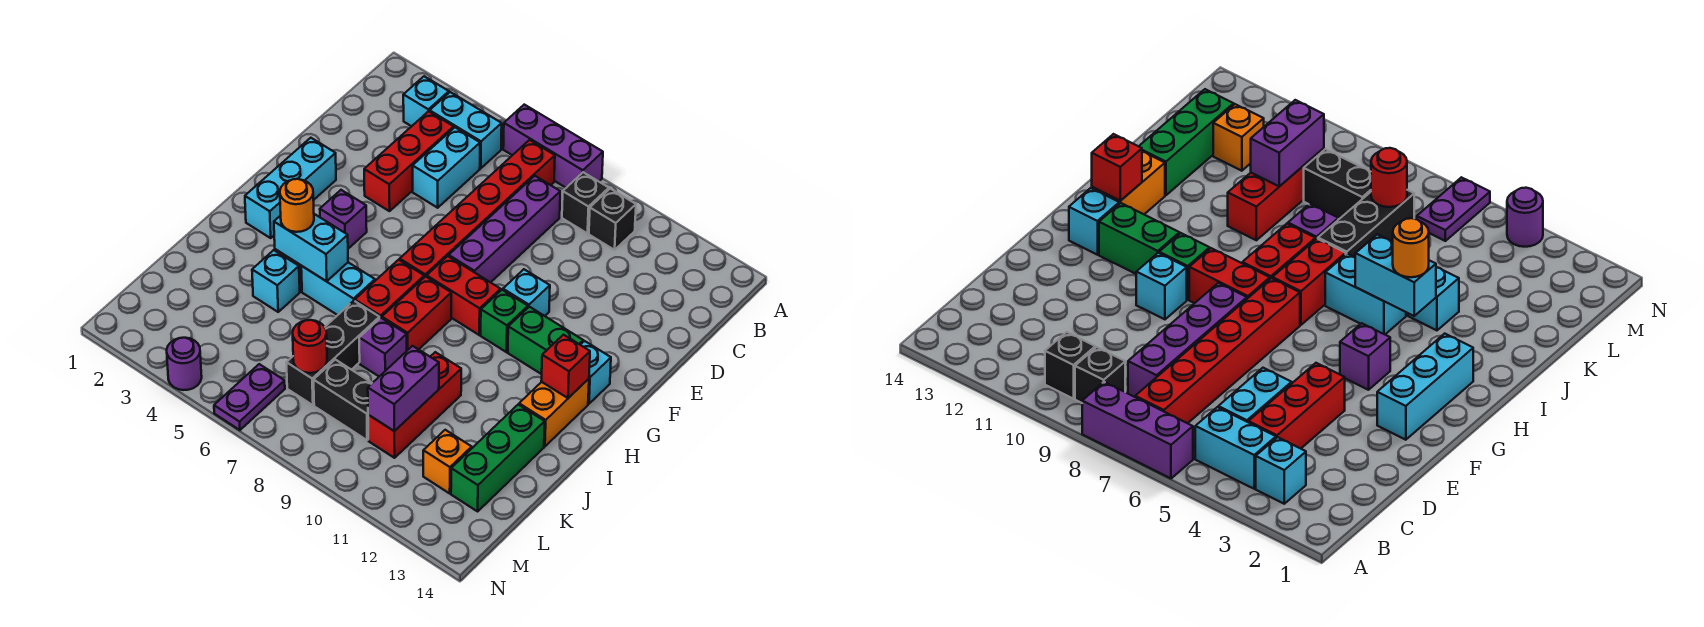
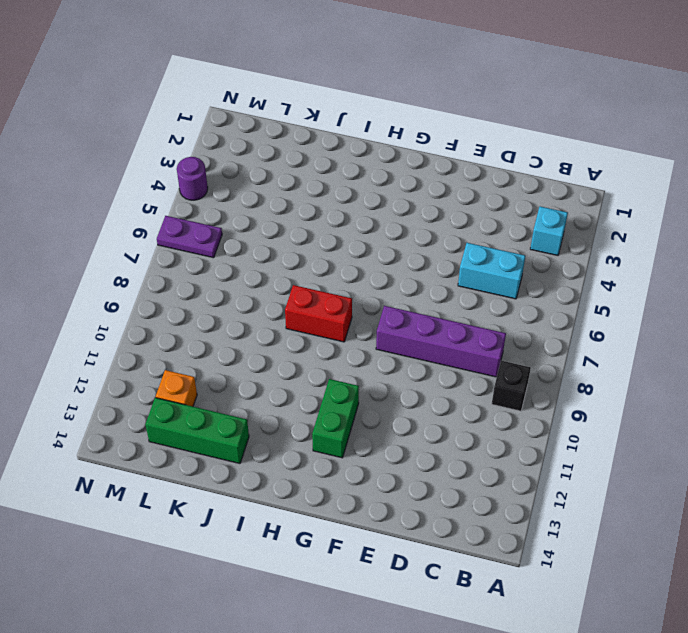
none -> purple brick A6:A8 level 1
none -> cyan brick B4:B5 level 1
none -> red brick B7:G7 level 1
none -> black brick B10 level 1

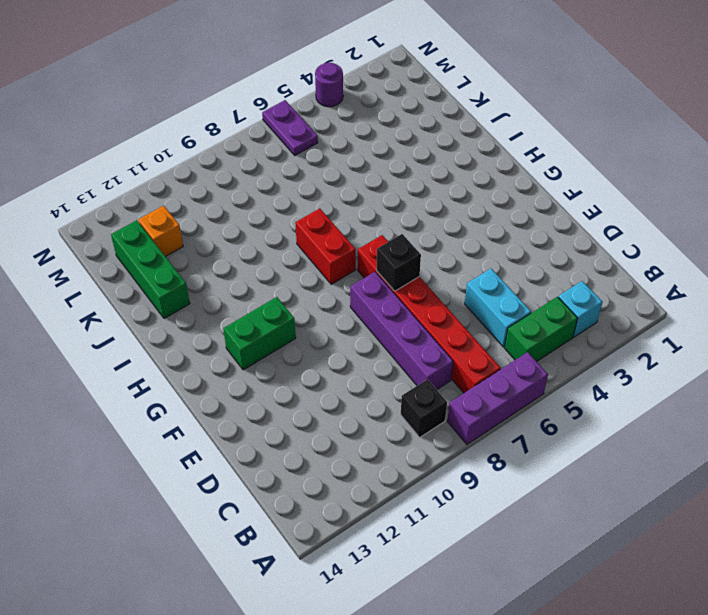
green brick B4:B5 level 1 -> cyan brick B4:B5 level 1
black brick F7 level 2 -> black brick B10 level 1
none -> red brick C4:E4 level 1
none -> cyan brick F2:H2 level 1
none -> cyan brick F10 level 1
none -> purple brick G4 level 1

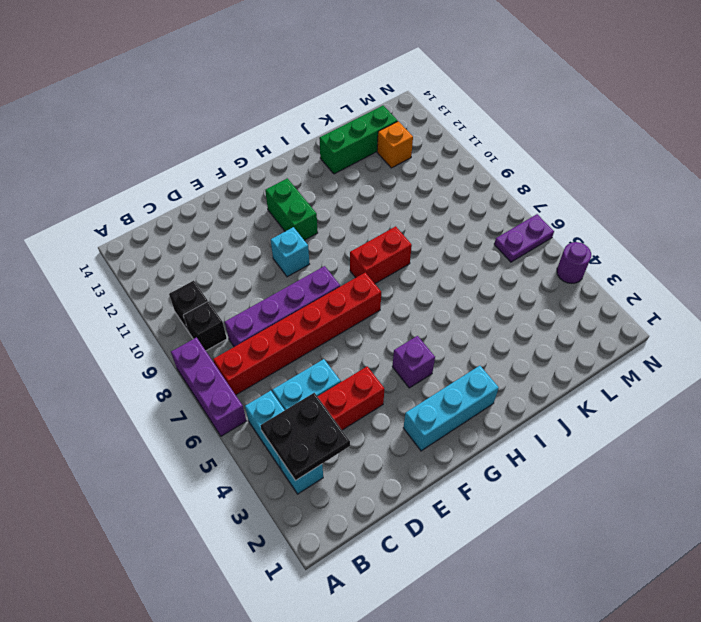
black plate B3:C4 level 2 -> none
none -> red brick G8:G9 level 1
none -> green brick G10 level 1
none -> cyan brick G13 level 1
none -> red brick H7:I7 level 1

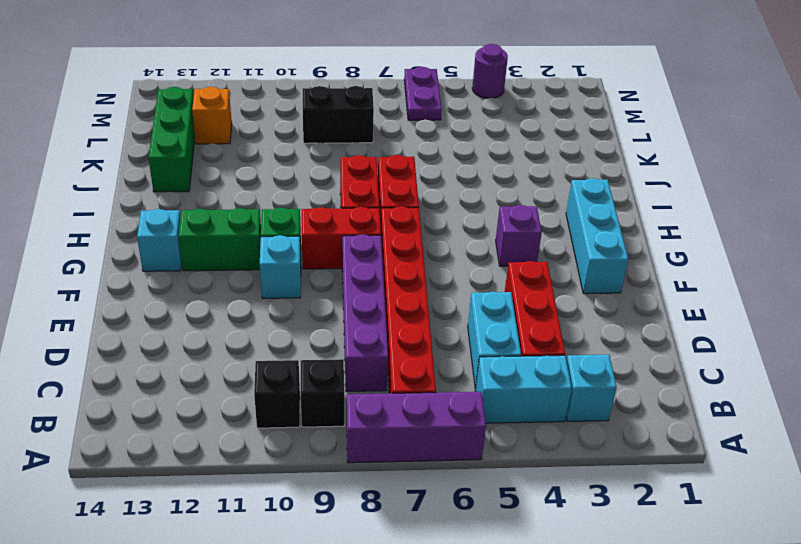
none -> orange brick H13:I13 level 1
none -> cyan brick I5:I6 level 1
none -> cyan brick J4 level 1
none -> black brick J7:L7 level 1

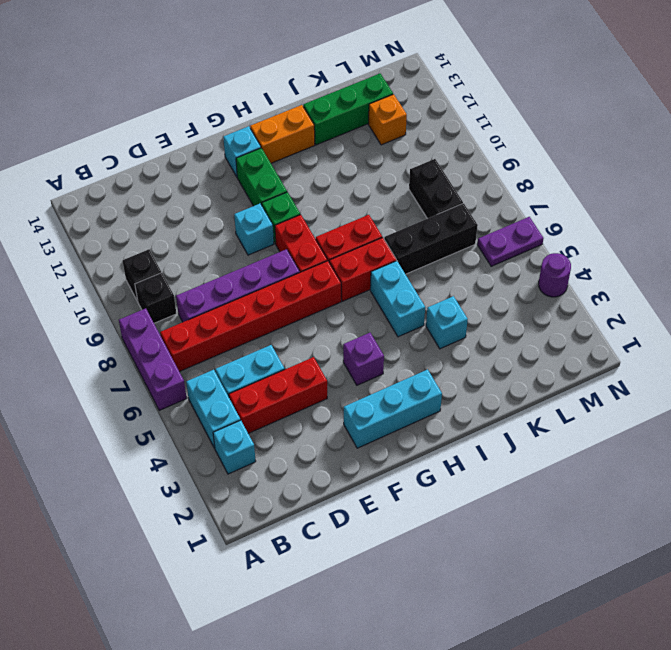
none -> purple brick J8 level 1
none -> red brick J10:L10 level 1
none -> red brick H13 level 2
none -> cyan brick I4:I5 level 2

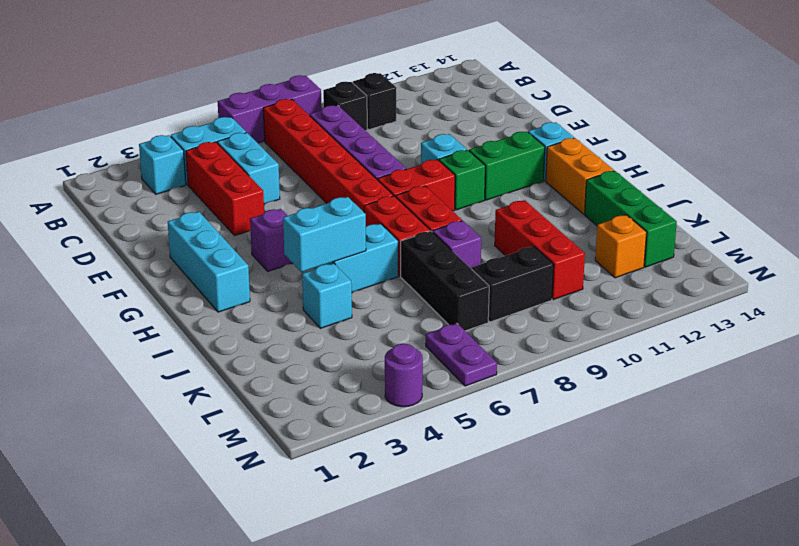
none -> red brick H13 level 2
none -> purple brick K10:L10 level 2
none -> red round brick L7 level 2
none -> orange round brick I4 level 3

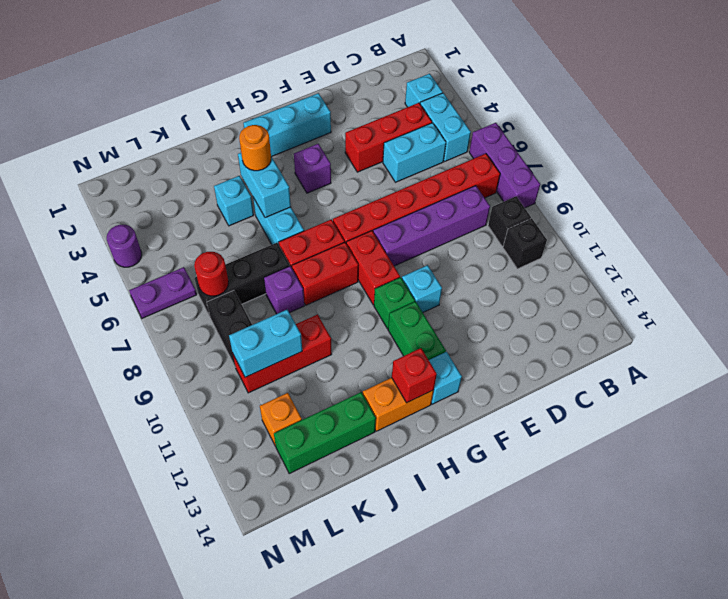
cyan brick K10:L10 level 2 -> purple brick K10:L10 level 2

